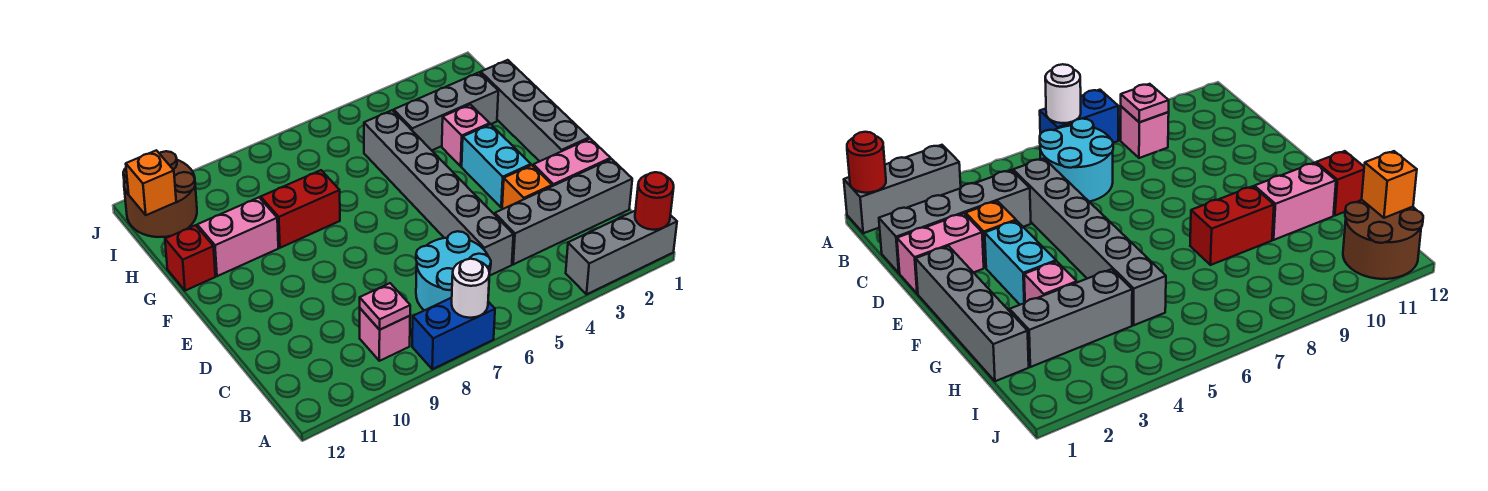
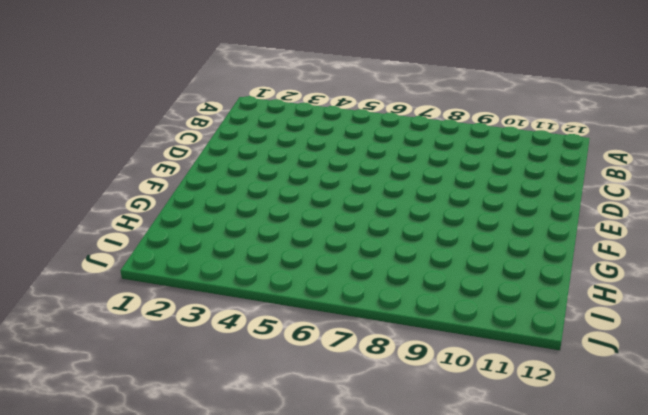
none -> grey brick A1:A3 level 1
none -> blue brick A7:A8 level 1
none -> cyan round brick B6:C7 level 1

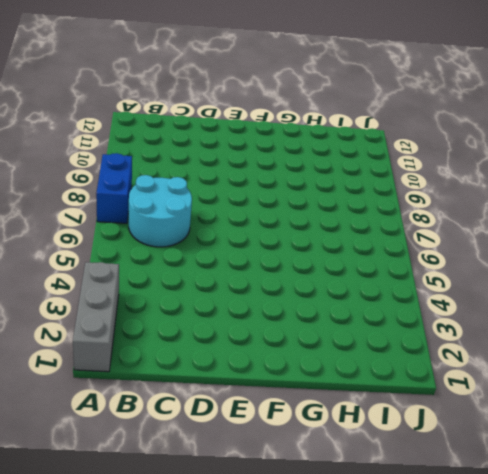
none -> pink brick B9 level 1
none -> grey brick C1:C4 level 1
none -> grey brick C5:H5 level 1

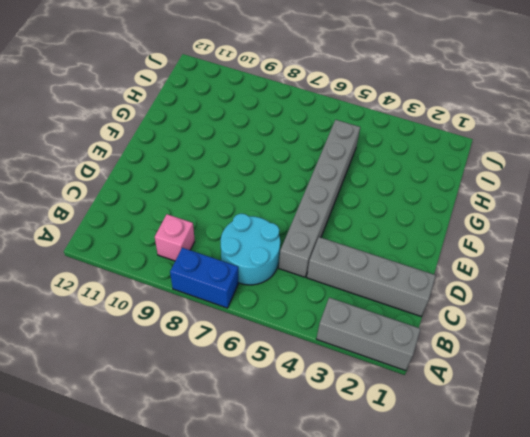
none -> pink brick D1:D2 level 1
none -> orange brick D3 level 1
none -> grey brick E1:H1 level 1

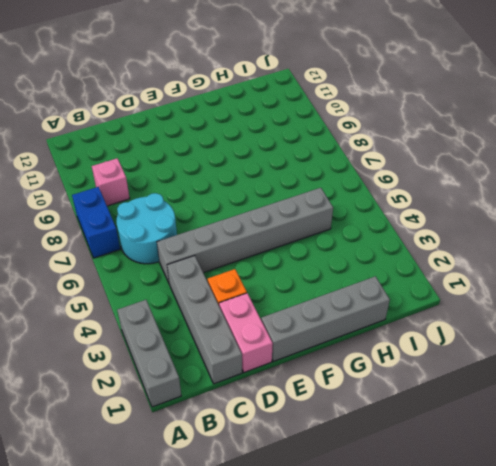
none -> cyan brick E3:F3 level 1
none -> pink brick G3 level 1
none -> red brick G8:G9 level 1

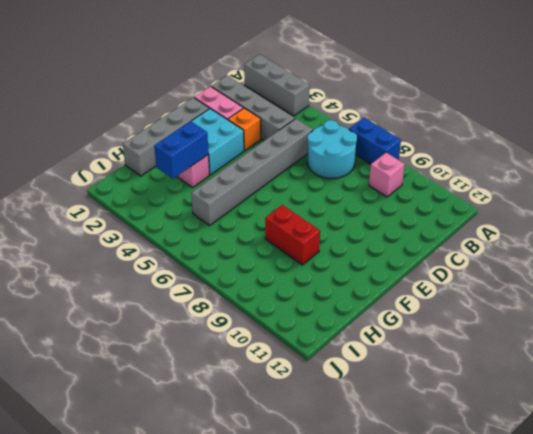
cyan brick E2:F3 level 1 -> cyan brick E3:F3 level 1
blue brick G3:H3 level 2 -> none
none -> pink brick G10:G11 level 1
none -> red brick G12 level 1
none -> grey brick H2:H4 level 1

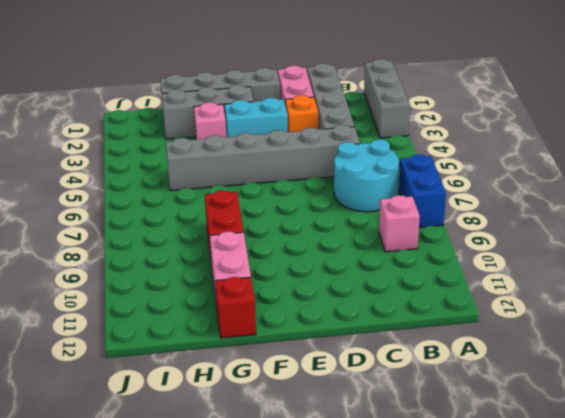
grey brick F2:H2 level 1 -> grey brick H2:H4 level 1
none -> brown round brick I11:J12 level 1
none -> red round brick A1 level 2
none -> white round brick A7 level 2

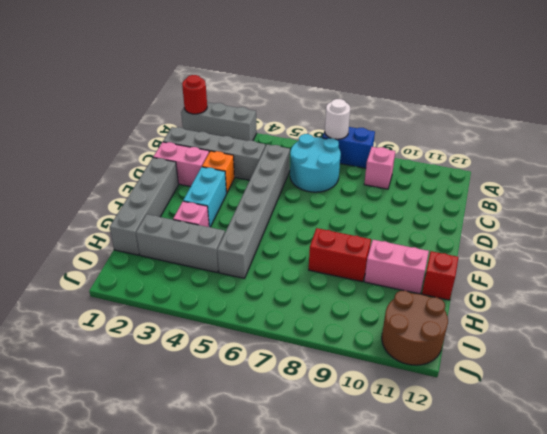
none -> pink plate B9 level 2
none -> orange brick I12 level 2

